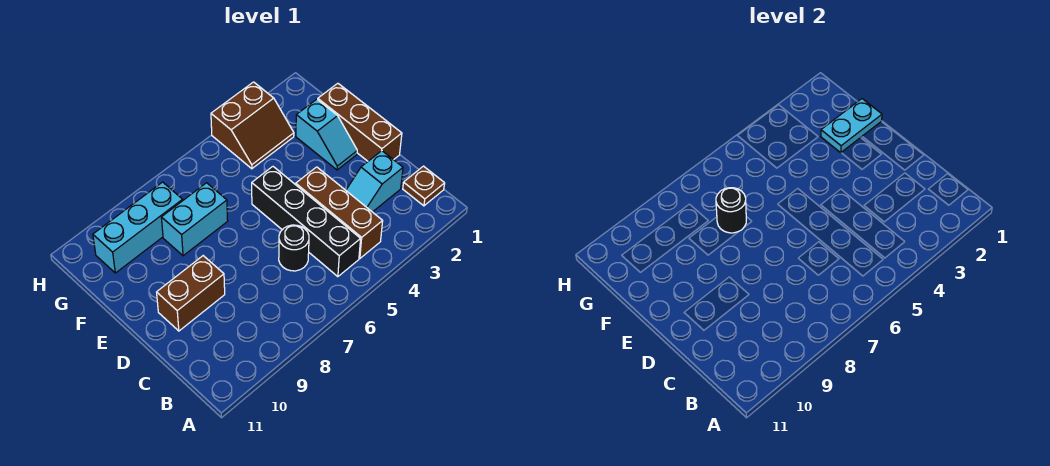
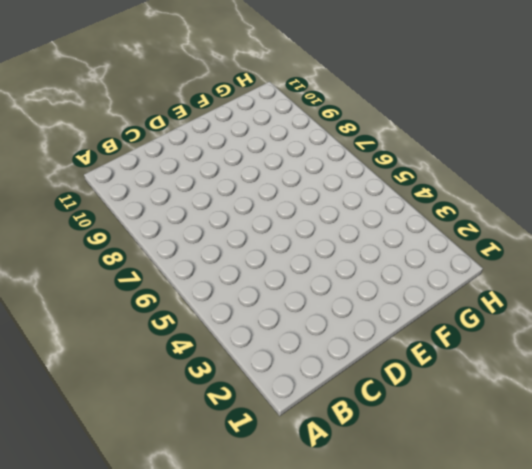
none -> brown plate B1 level 1
none -> brown brick B4:D4 level 1
none -> black brick B5:E5 level 1

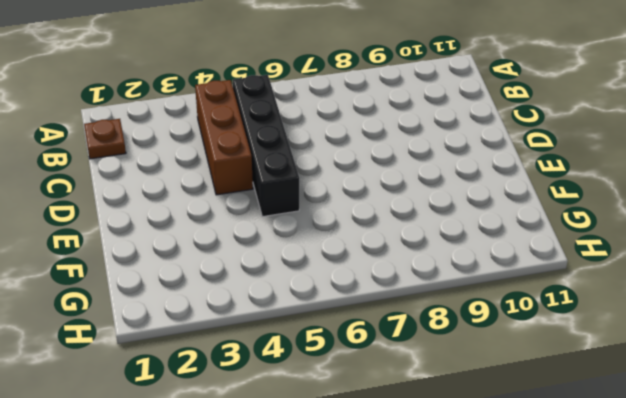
none -> cyan slope C2:C3 level 1 top 2
none -> black round brick C6 level 1
none -> brown brick D1:F1 level 1

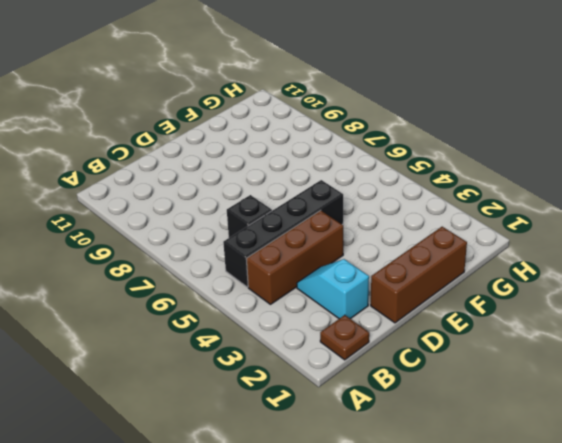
black brick C6 level 1 -> black round brick C6 level 1
none -> brown brick D9:D10 level 1
none -> cyan slope E2:F2 level 1 top F
none -> cyan brick F7:F8 level 1

